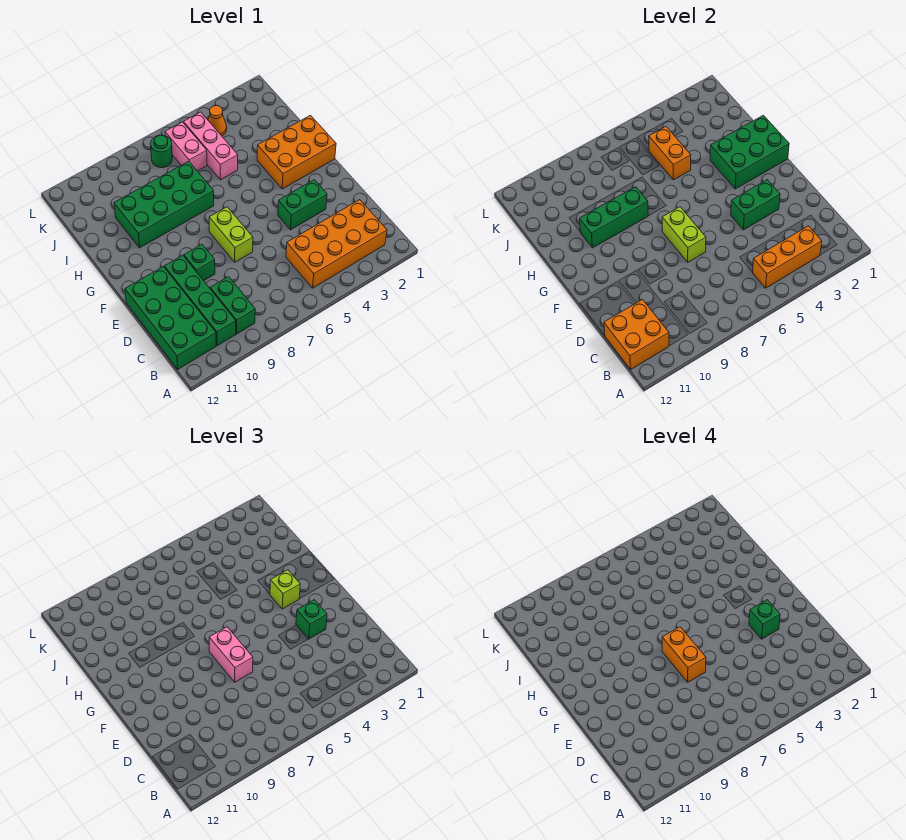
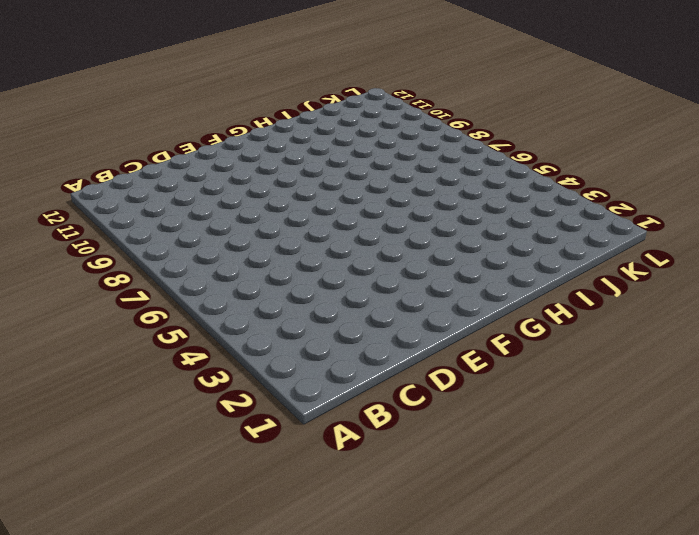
none -> orange brick B2:C5 level 1
none -> green brick B9:C9 level 1
none -> green brick B10:E10 level 1

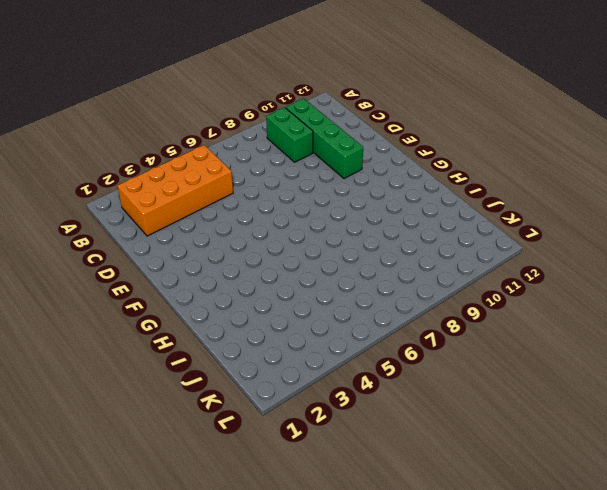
none -> green brick B11:E12 level 1
none -> green brick E3:E4 level 1
none -> lime brick E7:F7 level 1

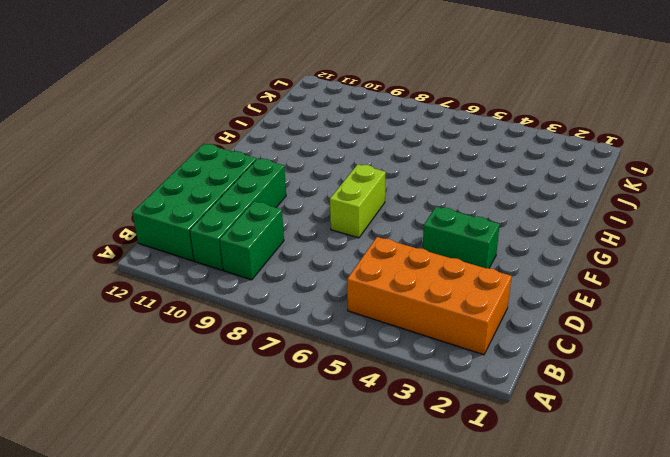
none -> green brick E9 level 1
none -> orange brick G1:H3 level 1
none -> green brick H7:I10 level 1

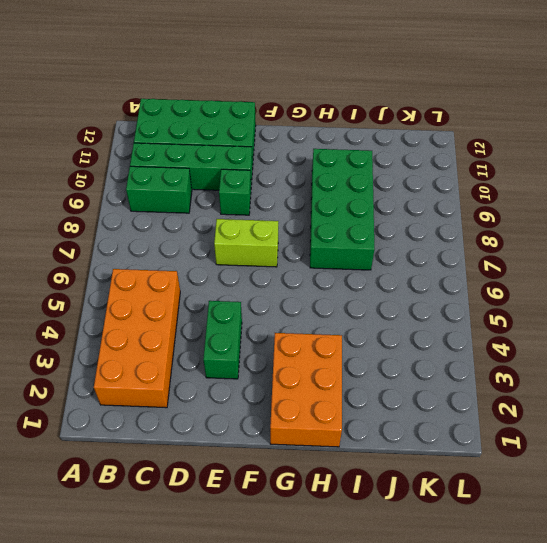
none -> pink brick I5:K5 level 1
none -> pink brick J6:K6 level 1
none -> orange cone K4 level 1

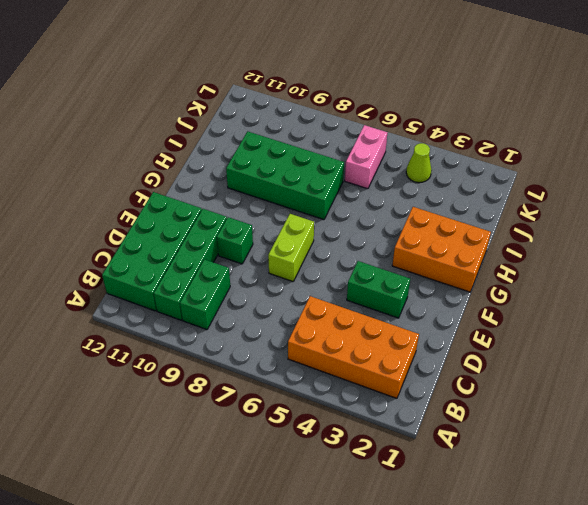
lime cone K4 level 1 -> orange cone K4 level 1
none -> pink brick I5:K5 level 1
none -> green round brick K7 level 1
none -> orange brick B3:B5 level 2

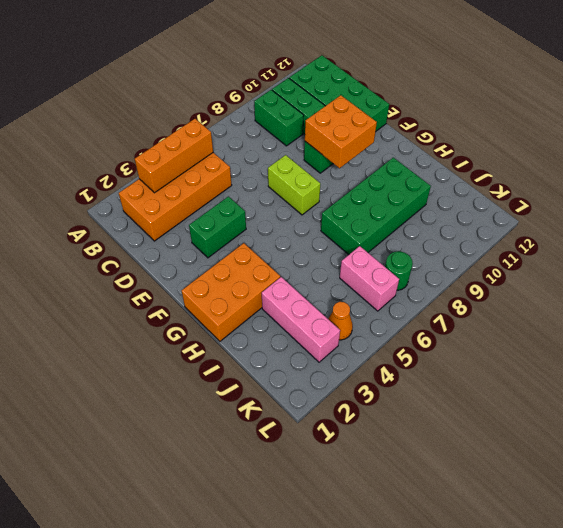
orange brick E9:F10 level 2 -> orange brick B11:C12 level 2
pink brick I3:K3 level 1 -> pink brick I5:K5 level 1
none -> green brick E3:E4 level 2
none -> lime brick E7:F7 level 2
none -> green brick G1:H3 level 2

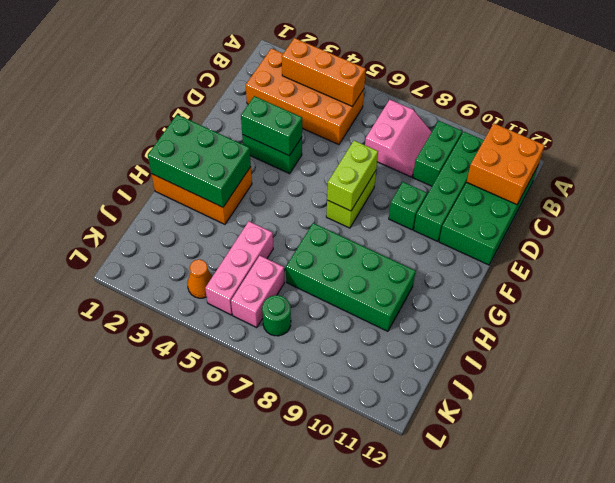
pink slope B7:C8 level 1 top 7 -> none
none -> green brick H8:H10 level 2
none -> orange brick I5:J5 level 2
none -> green brick E3 level 3

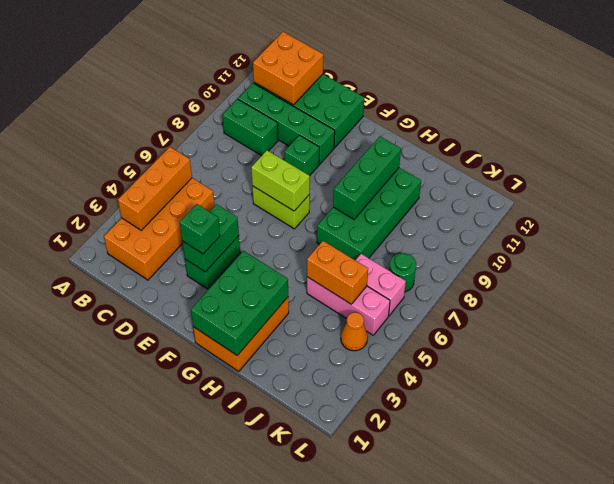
none -> pink brick E7:F7 level 3
none -> lime brick G3 level 3
none -> green brick E3 level 4

